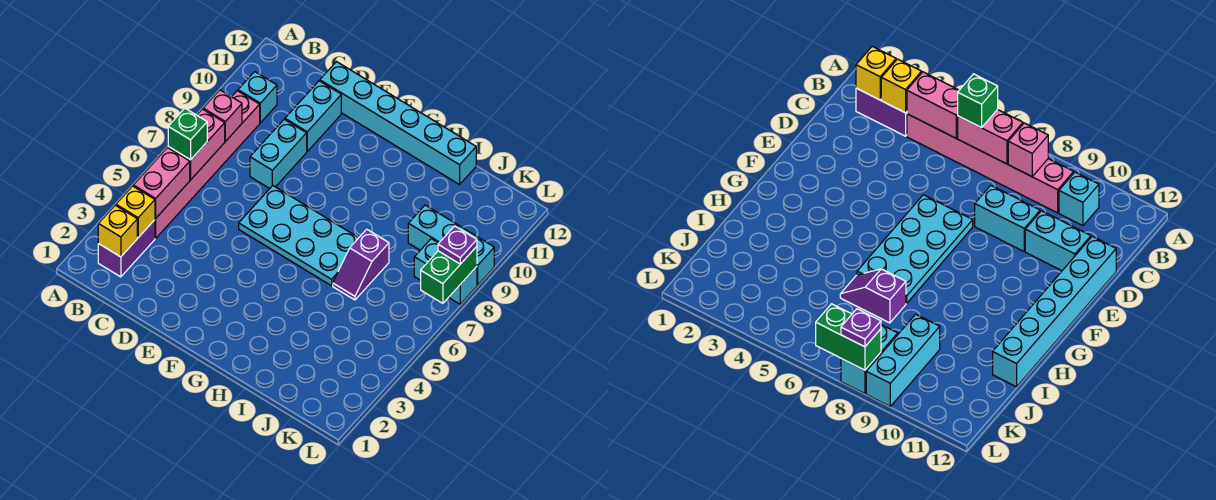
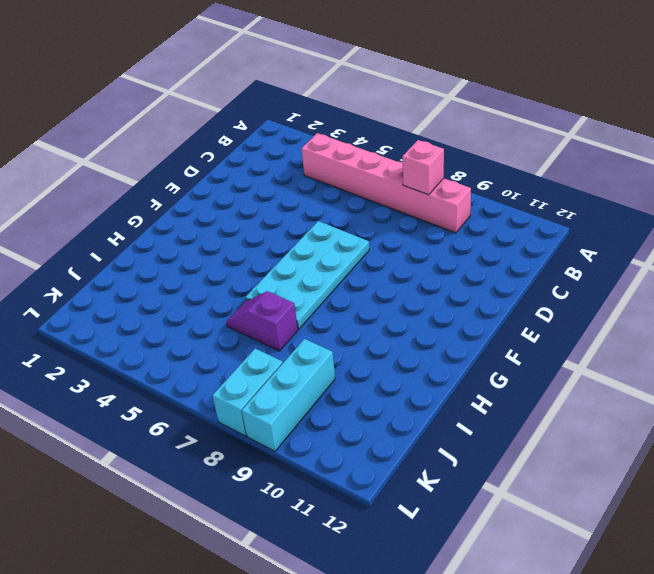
none -> purple brick B2:B3 level 1
none -> cyan brick B10 level 1
none -> cyan brick D8:D9 level 1

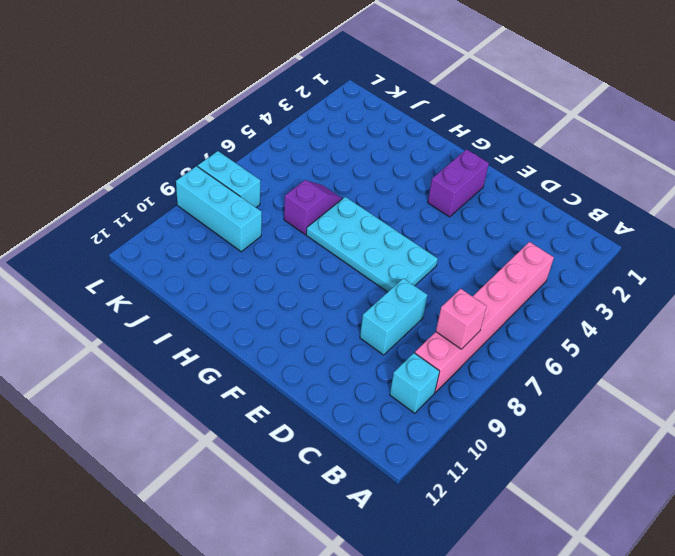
purple brick F2:F3 level 1 -> purple brick B2:B3 level 1
none -> cyan brick D10:D11 level 1
none -> cyan brick D12:I12 level 1
none -> yellow brick B2 level 2

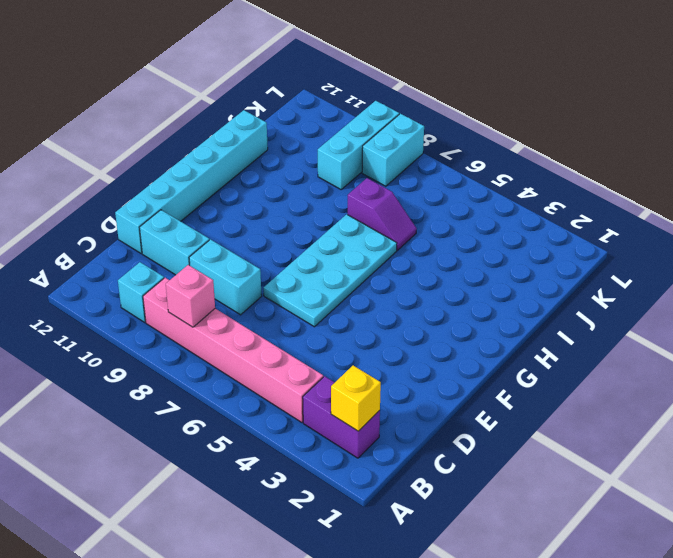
none -> yellow brick B3 level 2
none -> pink brick B4:B5 level 2
none -> pink brick B6:B7 level 2

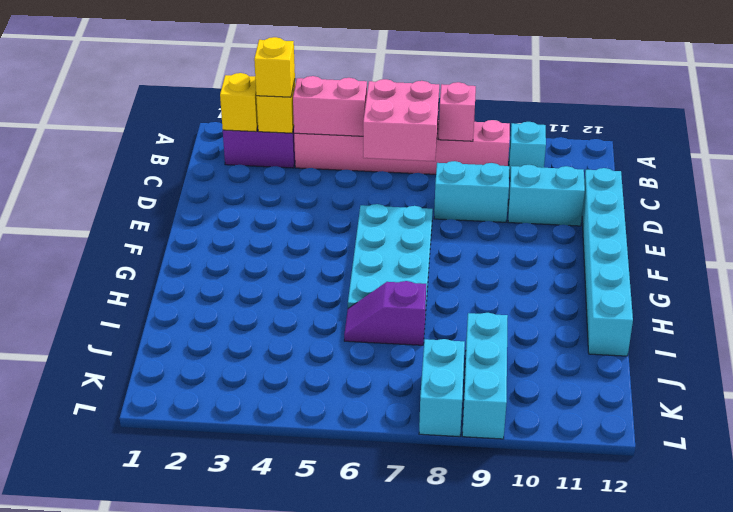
yellow brick B3 level 3 -> none
pink brick B6:C7 level 2 -> pink brick B6:B7 level 2
none -> green brick L7:L8 level 2
none -> green brick B6 level 3
none -> purple plate L8 level 3

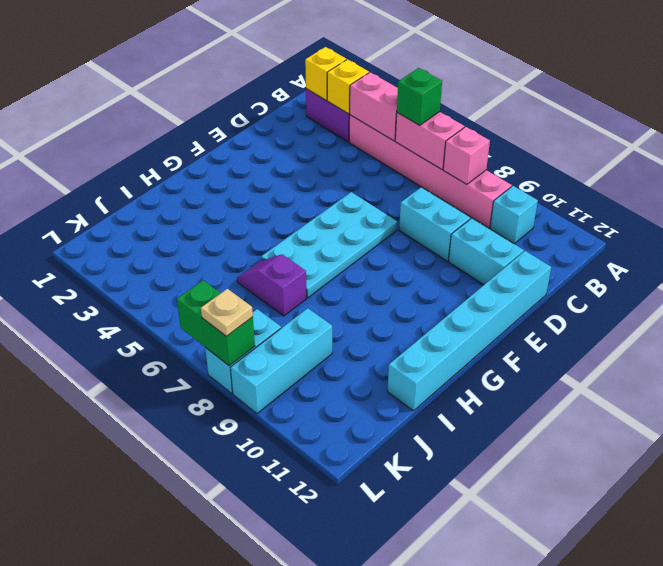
tan plate L8 level 3 -> purple plate L8 level 3

